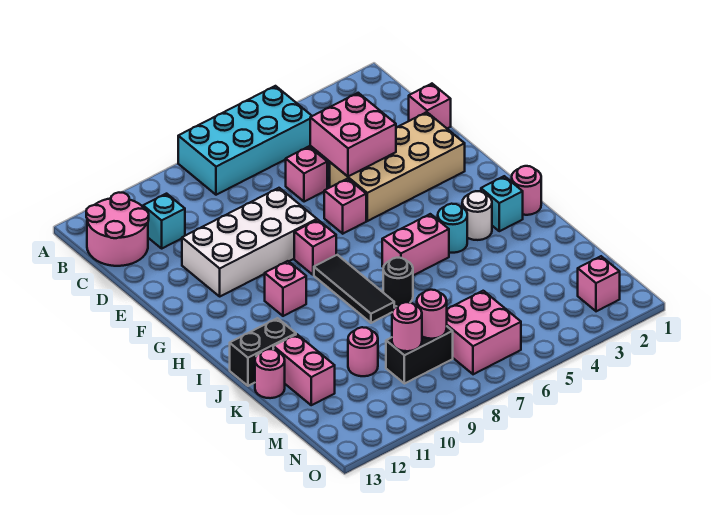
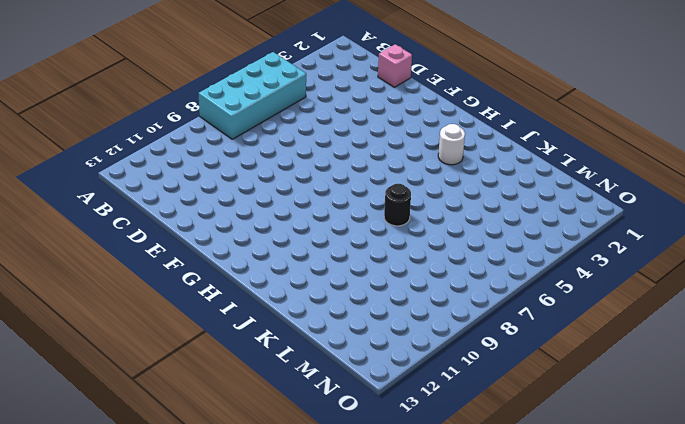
none -> pink round brick B12:C13 level 1
none -> cyan brick C11 level 1
none -> pink brick D6 level 1

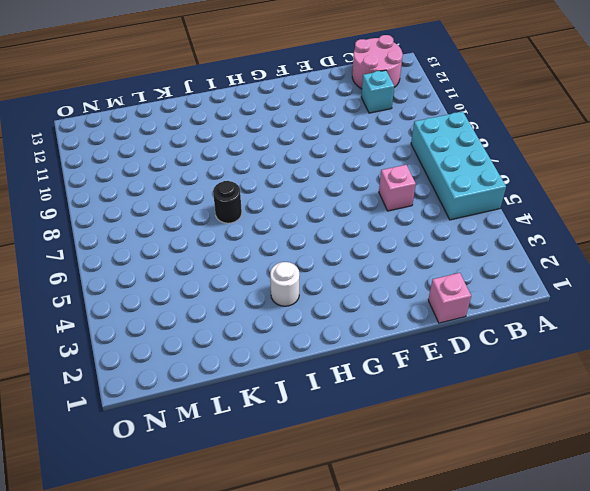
none -> tan brick E2:F5 level 1
none -> white brick E8:F11 level 1
none -> pink brick F6 level 1

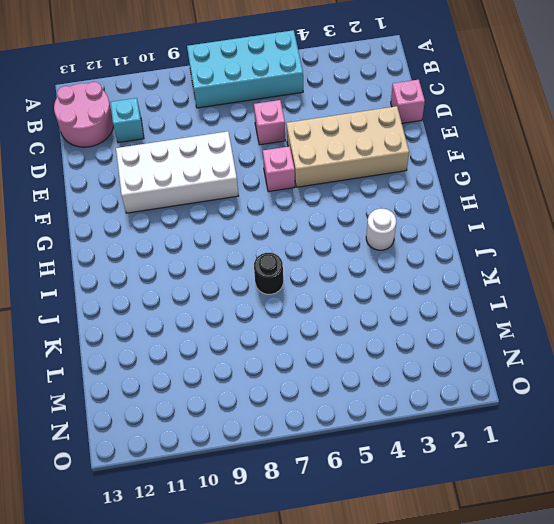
none -> pink brick G8 level 1
none -> black tile H8:J8 level 1
none -> pink brick H10 level 1

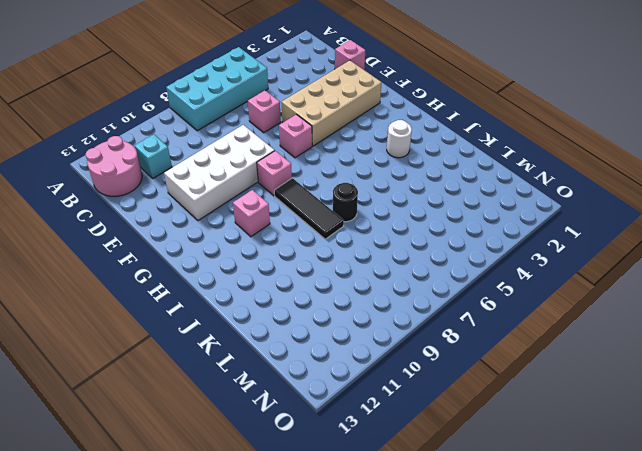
none -> pink round brick I1 level 1
none -> cyan brick I2 level 1
none -> cyan round brick I4 level 1

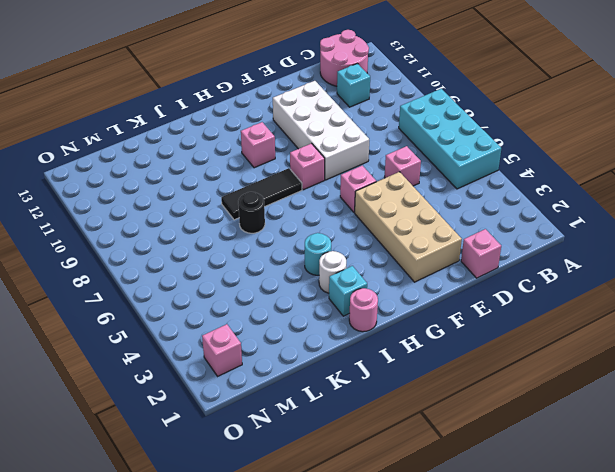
none -> pink brick I5:I6 level 1
none -> black brick J12:J13 level 1
none -> pink brick K12:L12 level 1

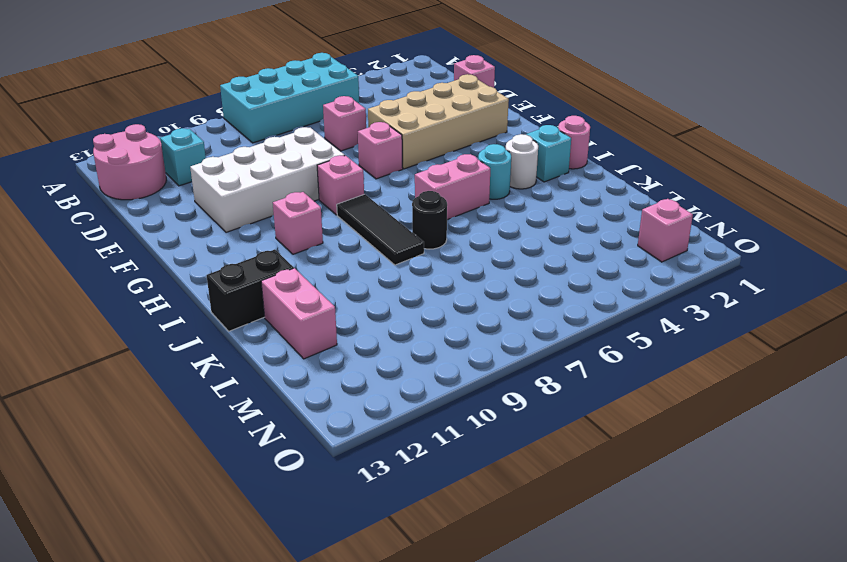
none -> pink round brick K13 level 1
none -> pink round brick L10 level 1
none -> pink brick M6:N7 level 1

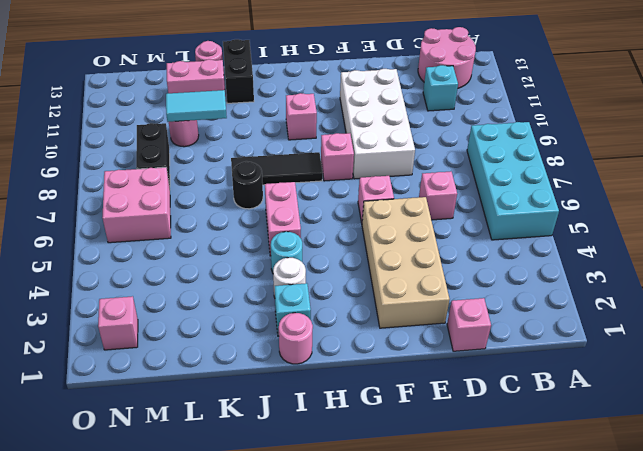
cyan tile K10:L10 level 2 -> none
none -> pink brick D4:E5 level 2
none -> pink round brick M8 level 2
none -> pink round brick M9 level 2

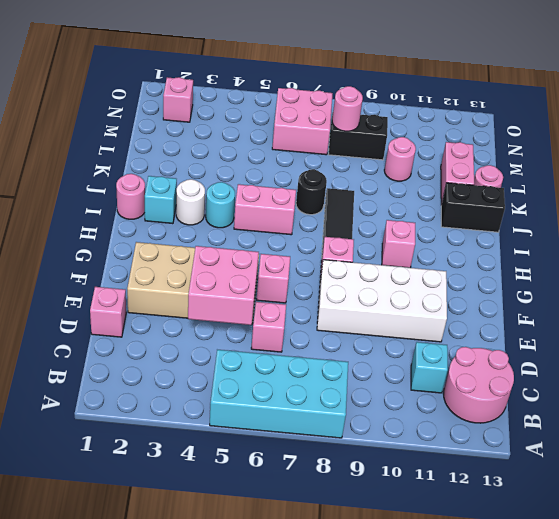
none -> pink round brick M9 level 2

